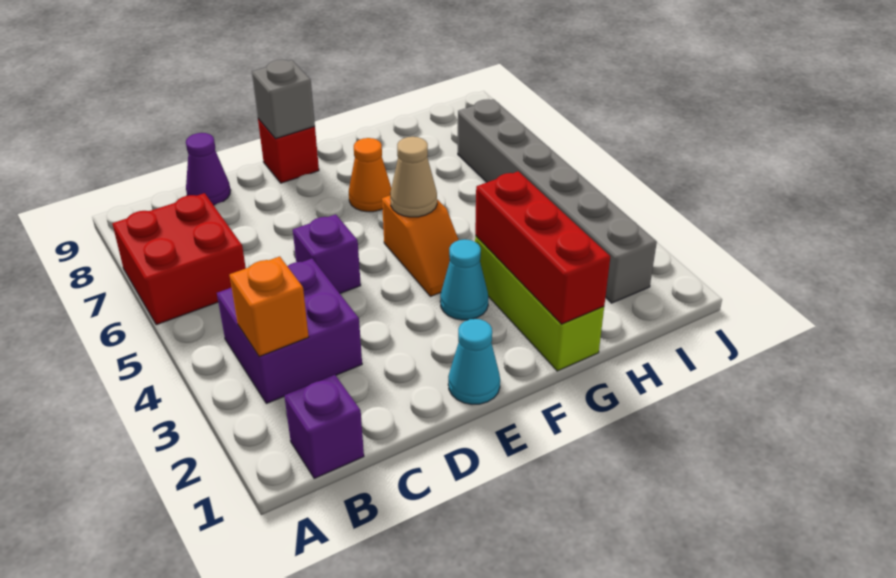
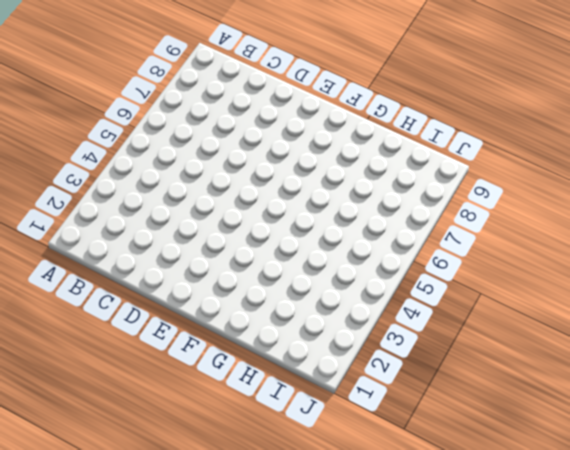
none -> red brick A6:B7 level 1
none -> purple brick B1 level 1
none -> purple brick B3:C4 level 1

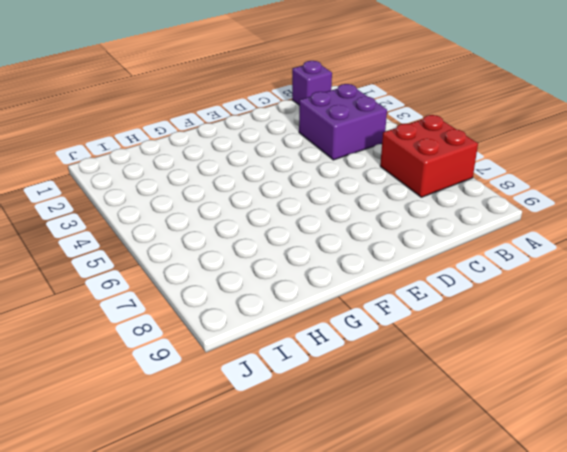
none -> purple cone C9 level 1
none -> purple brick D5 level 1
none -> cyan cone E1 level 1

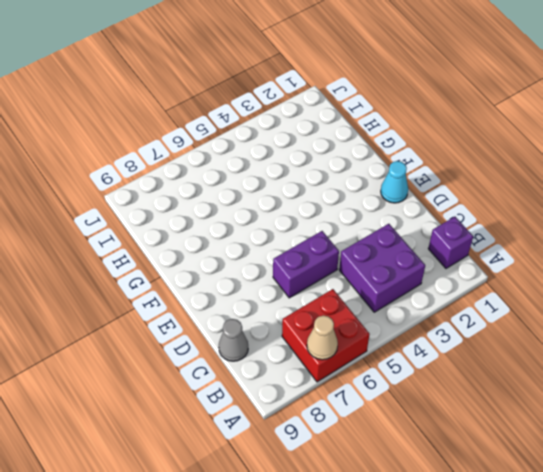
tan cone A7 level 2 -> tan cone F5 level 2
grey cone C9 level 1 -> purple cone C9 level 1
purple brick D5:D6 level 1 -> purple brick D5 level 1
none -> red brick E9 level 1
none -> cyan cone F3 level 1
none -> orange slope F4:F5 level 1 top 5

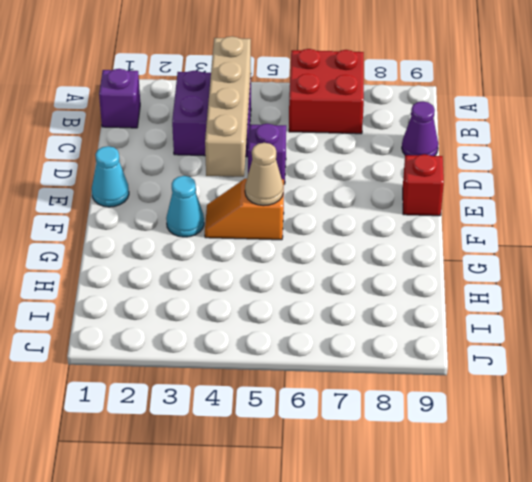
tan brick B4:E4 level 2 -> none
none -> orange cone F7 level 1
none -> lime brick G1:G3 level 1
none -> grey brick I2:I7 level 1

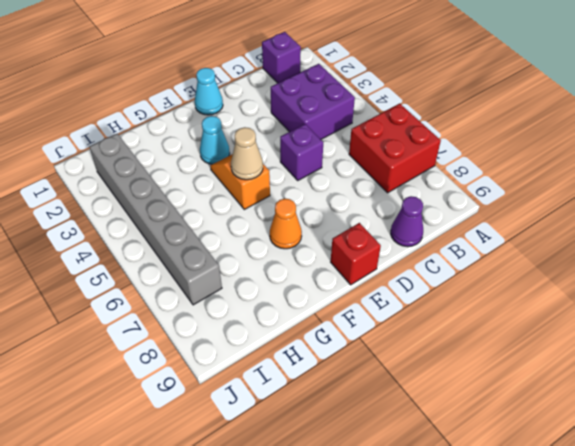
none -> lime brick G1:G3 level 1
none -> orange brick B3 level 2
none -> grey brick E9 level 2

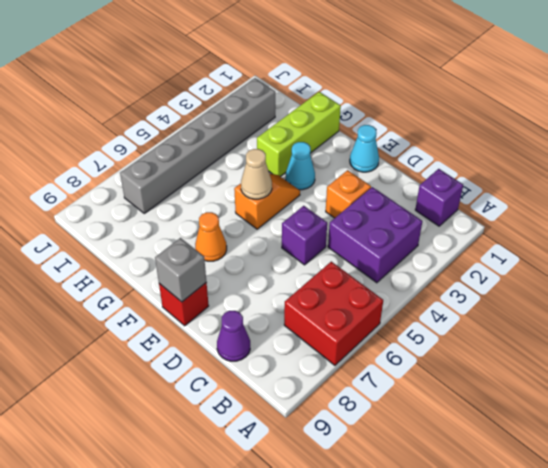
orange brick D3 level 1 -> orange brick B3 level 2
none -> red brick G1:G3 level 2

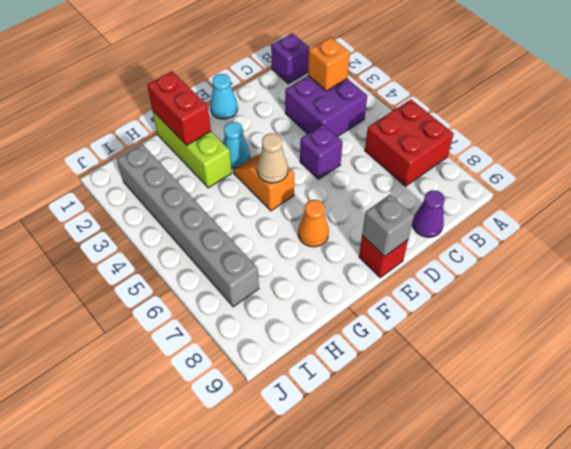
red brick G1:G2 level 2 -> red brick G1:G3 level 2

